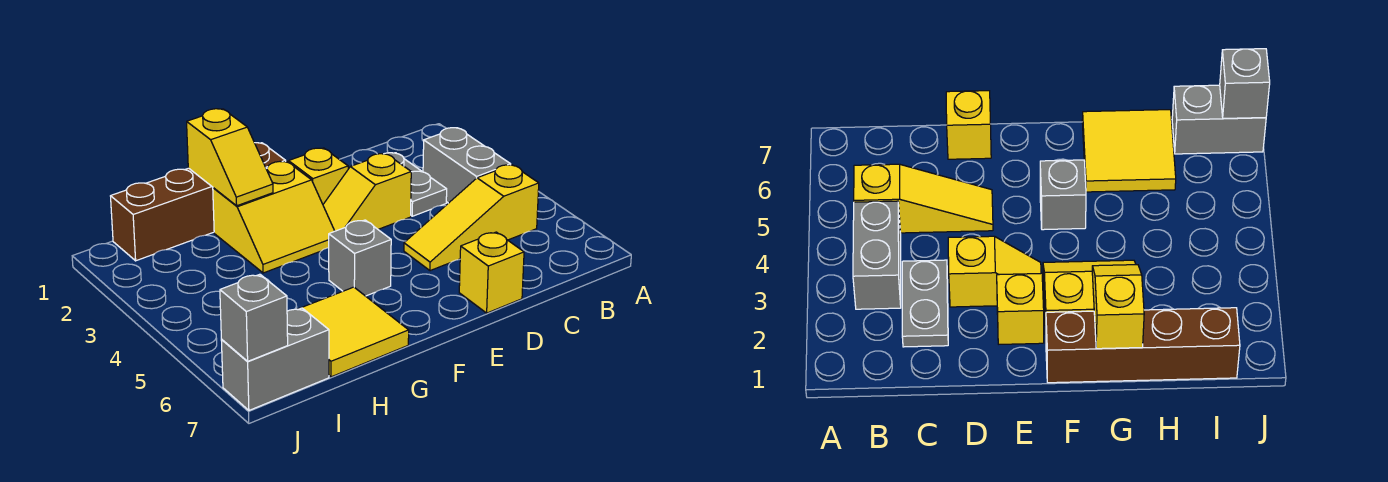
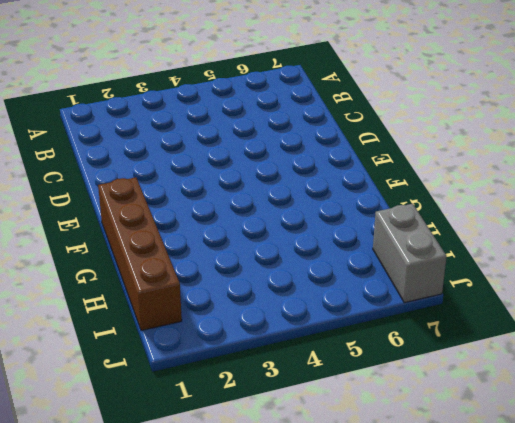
none -> grey brick B3:B4 level 1
none -> yellow slope B5:D5 level 1 top B
none -> grey plate C2:C3 level 1

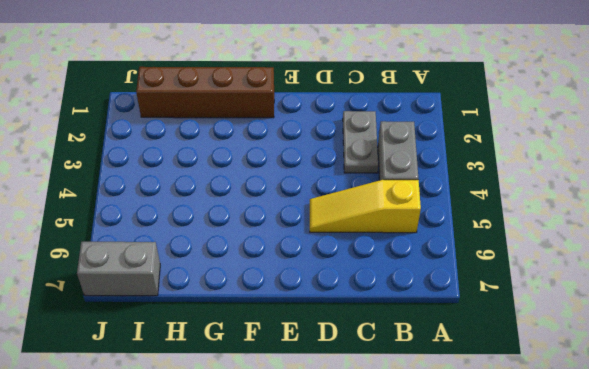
none -> yellow slope D3:E3 level 1 top D
none -> yellow brick D7 level 1
none -> yellow brick E2 level 1

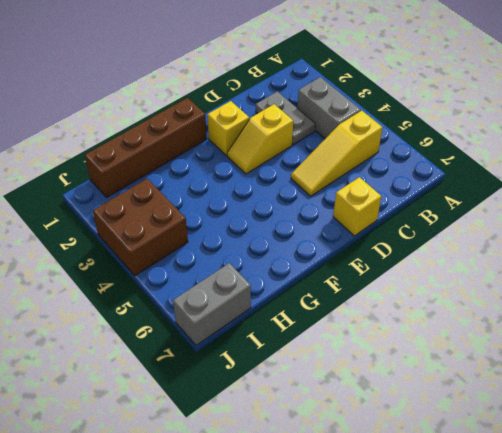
brown brick I3:J4 level 1 -> none
none -> yellow slope F2:G3 level 1 top 2
none -> grey brick F5 level 1
none -> yellow tile G6:H7 level 1

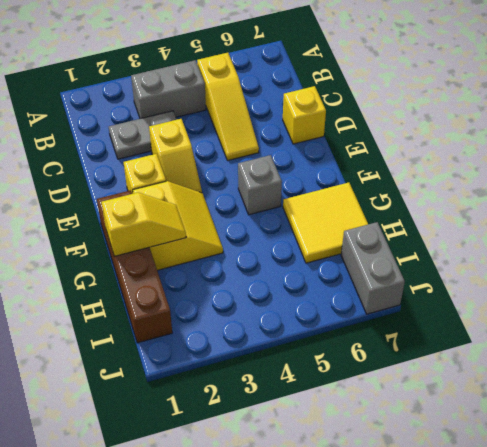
none -> grey brick J7 level 2

